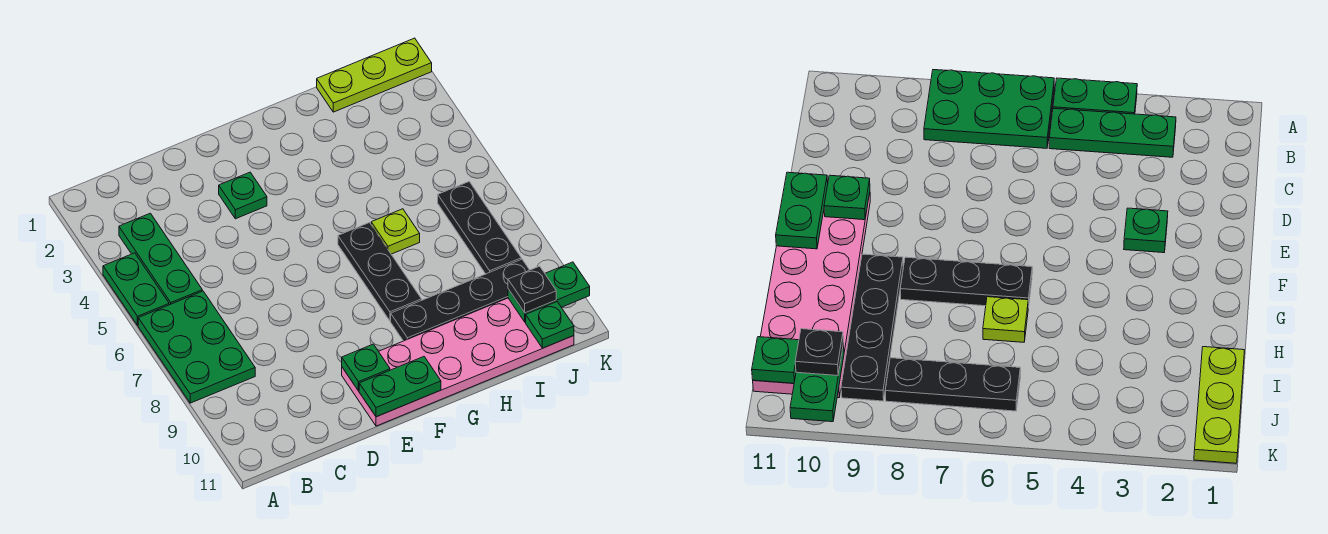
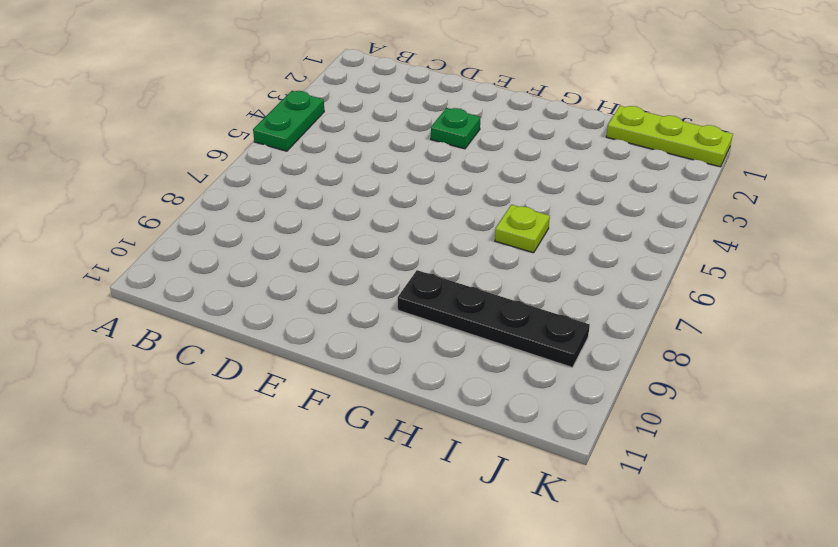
none -> green plate A6:B8 level 1
none -> green plate B3:B5 level 1
none -> pink plate E10:J11 level 1

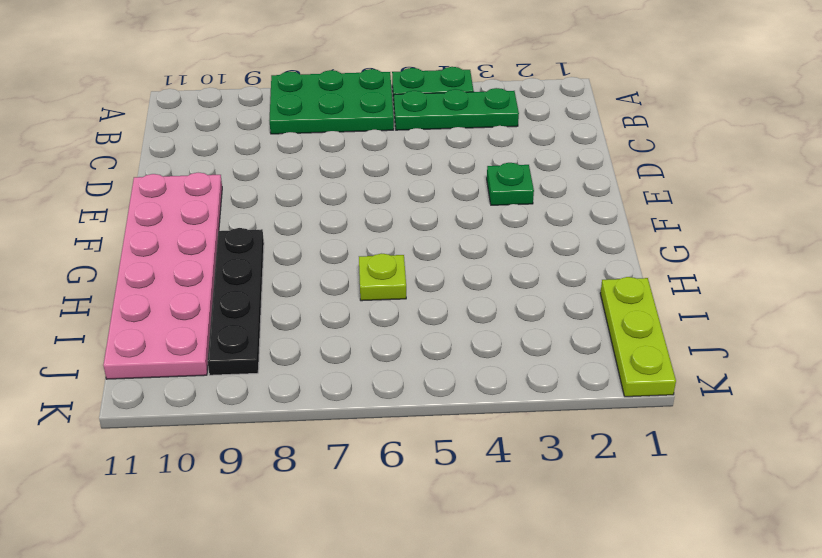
none -> black plate G6:G8 level 1
none -> black plate J6:J8 level 1
none -> green plate E10 level 2

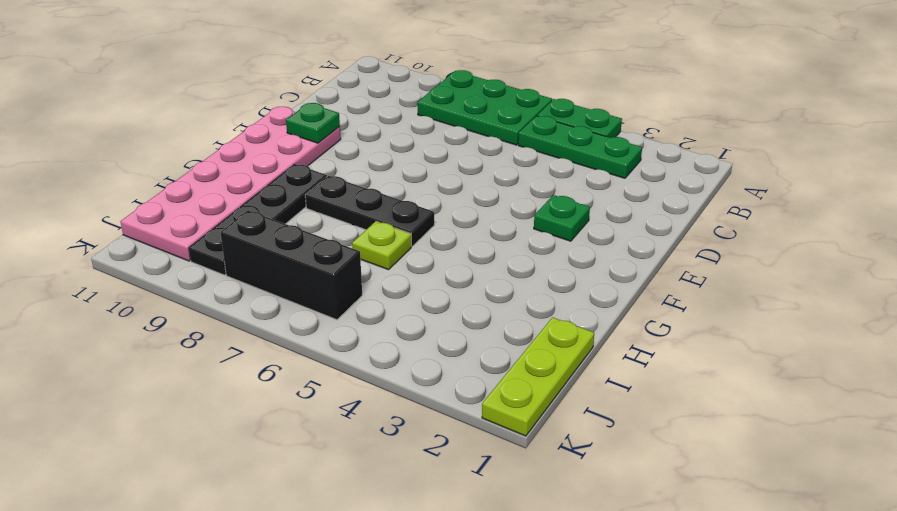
black brick J6:J8 level 1 -> black plate J6:J8 level 1
none -> green plate E11:F11 level 2
none -> green plate J10:K10 level 2
none -> green plate J11 level 2

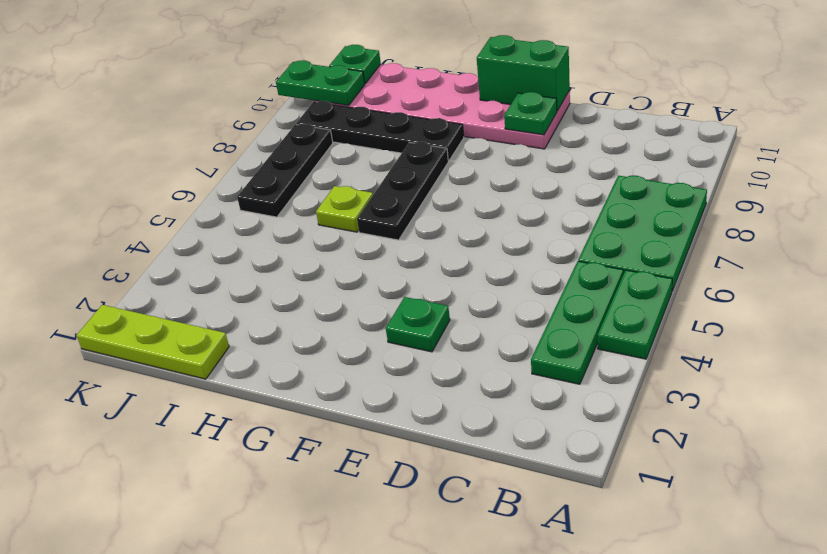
green brick E11:F11 level 2 -> green plate E11:F11 level 2
none -> black plate J10 level 3

